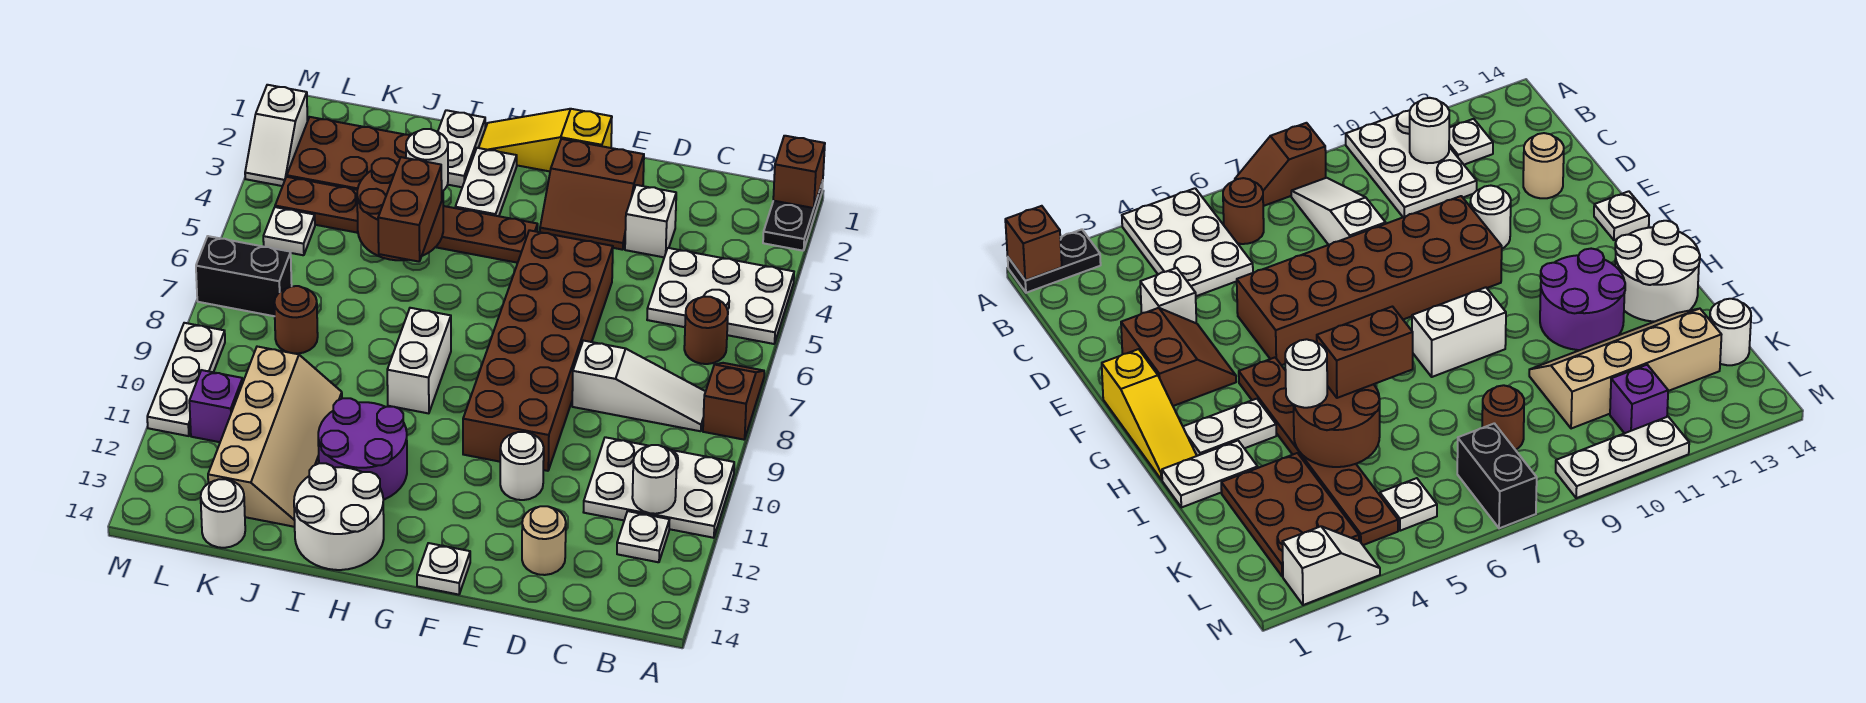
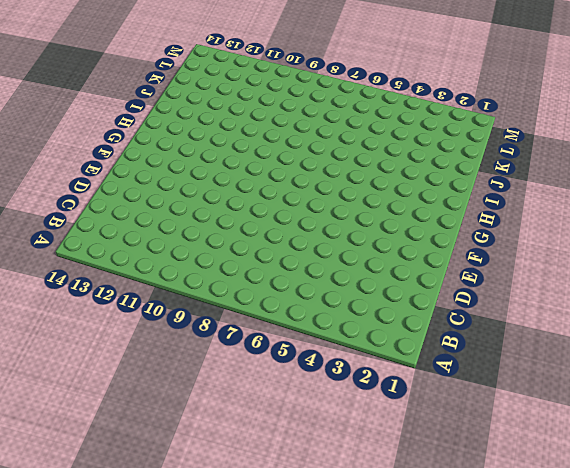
none -> black plate A1:A2 level 1
none -> white plate A4:C5 level 1
none -> brown slope A7:A8 level 1 top 8
none -> white plate A10:C11 level 1

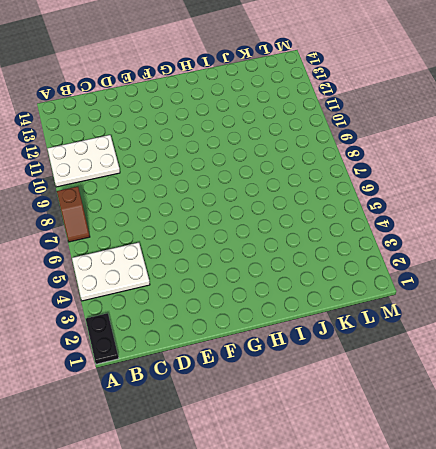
none -> brown round brick B6 level 1
none -> white slope B8:D8 level 1 top D
none -> white plate B12 level 1
none -> white brick D3 level 1

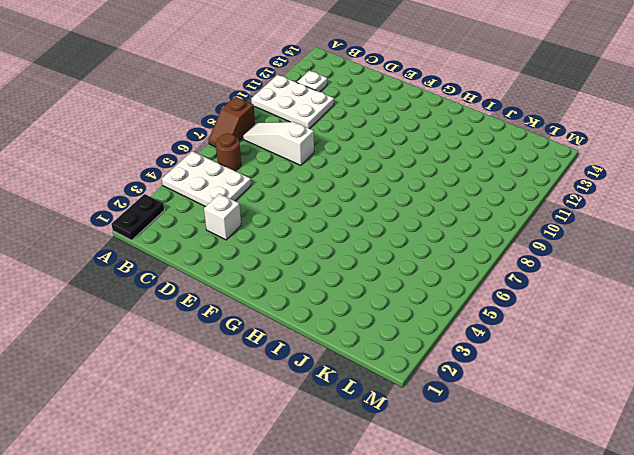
none -> tan round brick D13 level 1
none -> brown slope E2:F3 level 1 top 2
none -> brown brick E5:F10 level 1
none -> white round brick E11 level 1

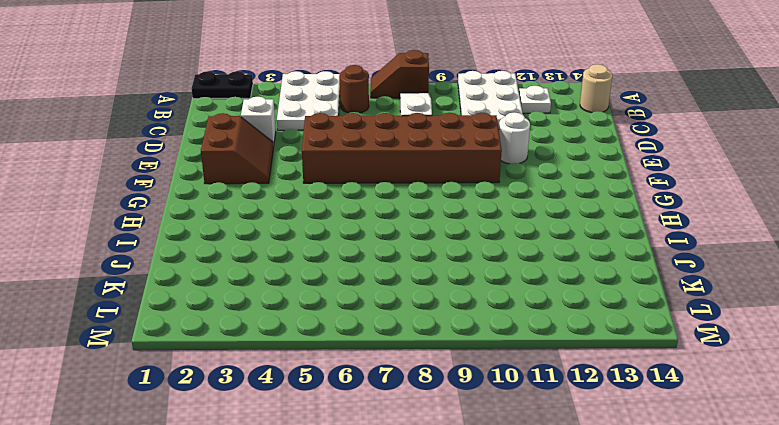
tan round brick B14 level 1 -> tan round brick D13 level 1
none -> yellow slope F1:H1 level 1 top F
none -> white plate F14 level 1
none -> brown plate G4:L4 level 1
none -> white plate H2:H3 level 1

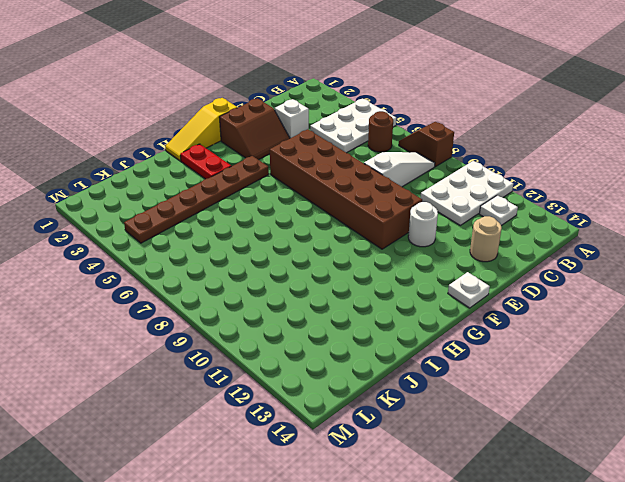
red plate H2:H3 level 1 -> white plate H2:H3 level 1
none -> black plate A1:A2 level 1
none -> white brick H8:H9 level 1
none -> purple round brick H11:I12 level 1
none -> white round brick H13:I14 level 1

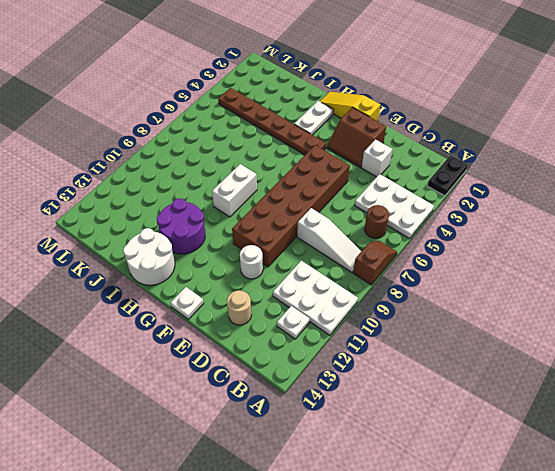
none -> white plate I1:I2 level 1
none -> brown plate J2:L3 level 1
none -> tan slope J10:K13 level 1 top K
none -> brown round brick K8 level 1

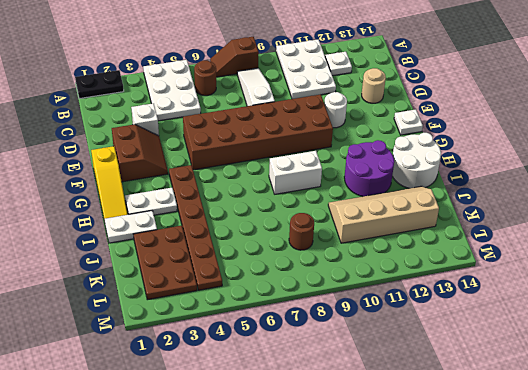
none -> white round brick K14 level 1
none -> white plate L5 level 1
none -> black brick L7:M7 level 1
none -> purple brick L11 level 1

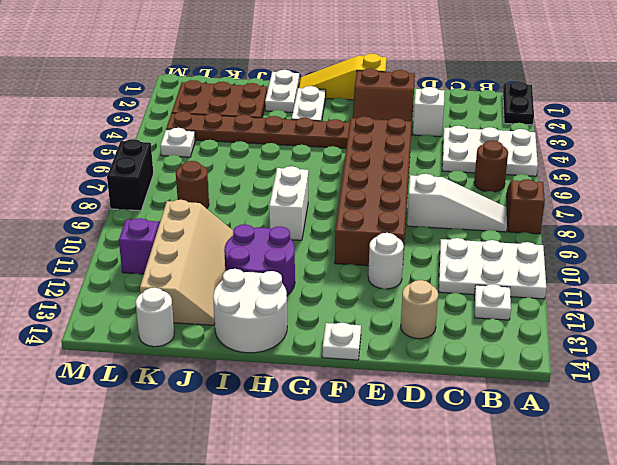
black brick M7:M8 level 1 -> black brick L7:M7 level 1
none -> white slope M2:M3 level 1 top 2
none -> white plate M9:M11 level 1
none -> brown brick A1 level 2
none -> white round brick B11 level 2

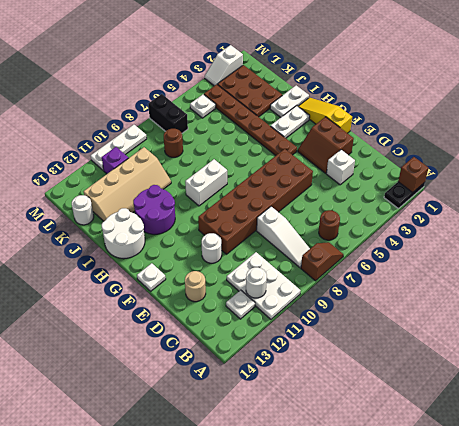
none -> white plate A4:C5 level 1
none -> brown round brick I4:J5 level 2
none -> white round brick I4 level 3
none -> brown brick I5:I6 level 3

